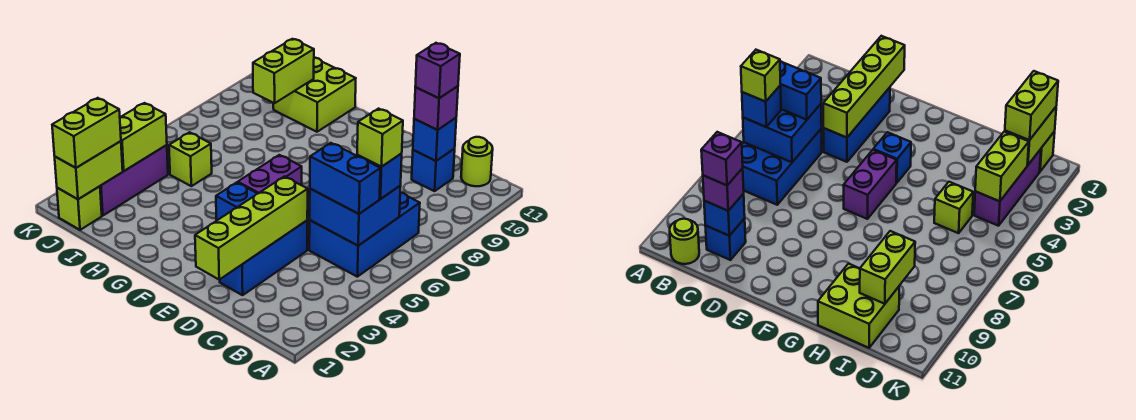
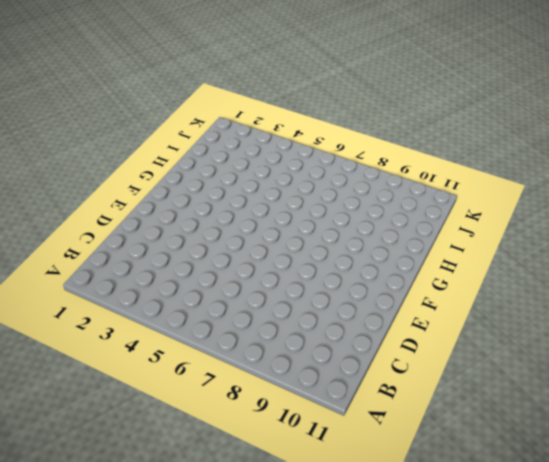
none -> blue brick B5:C7 level 1
none -> lime round brick B11 level 1
none -> blue brick C10 level 1

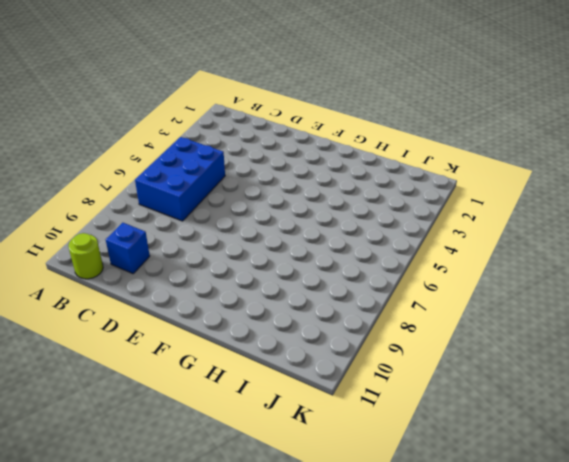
none -> blue brick D2:D4 level 1
none -> blue brick F4 level 1
none -> purple brick F5:F6 level 1

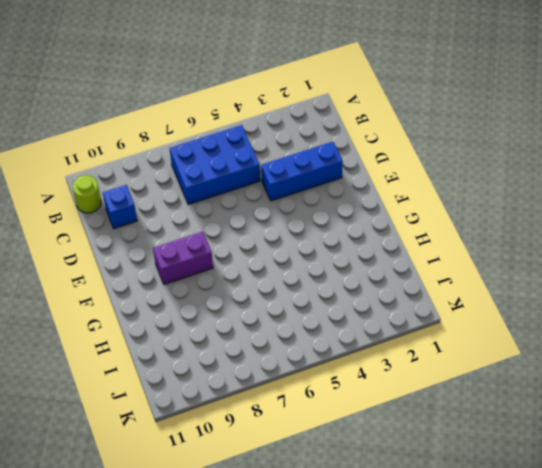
purple brick F8:F9 level 1 -> purple brick F5:F6 level 1
none -> blue brick F4 level 1
none -> lime brick H10:I11 level 1
none -> lime brick I5 level 1

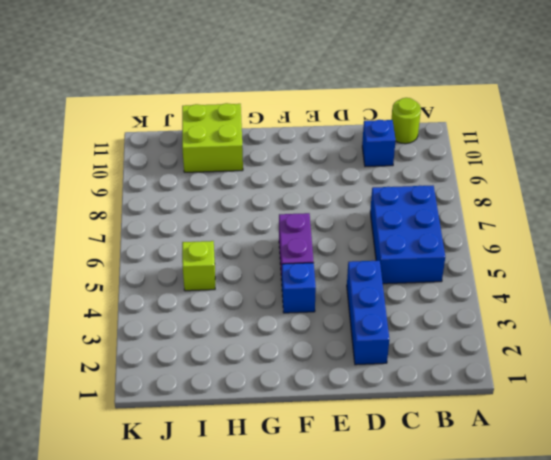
none -> lime brick J1 level 1
none -> purple brick J2:J4 level 1
none -> blue brick B5:C6 level 2

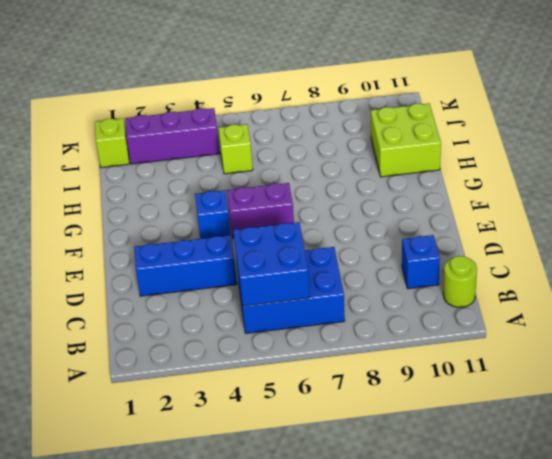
none -> blue brick C10 level 2
none -> lime brick D1:D4 level 2
none -> lime brick I9:I10 level 2

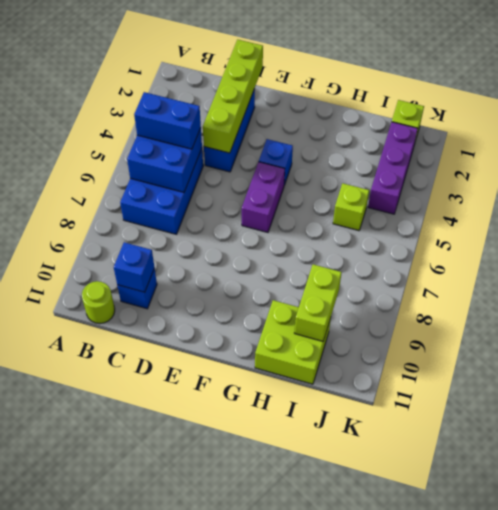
none -> lime brick J1:J2 level 2
none -> lime brick J3:J4 level 2
none -> blue brick B6 level 3

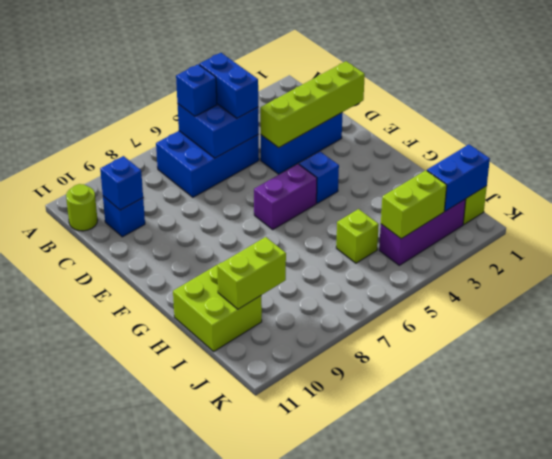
blue brick J1:J2 level 2 -> lime brick J1:J2 level 2
none -> purple brick C10 level 3
none -> lime brick J1:J2 level 3
none -> lime brick B6 level 4

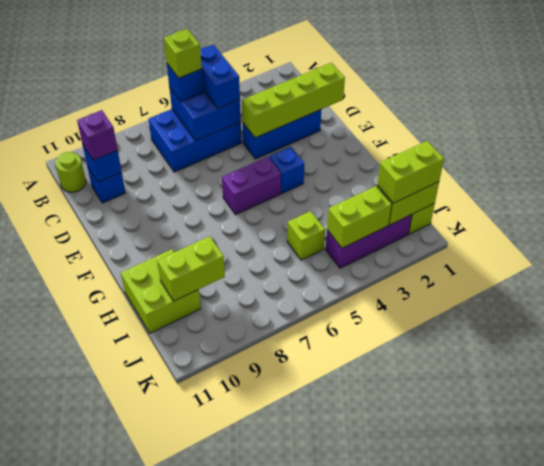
none -> purple brick C10 level 4

